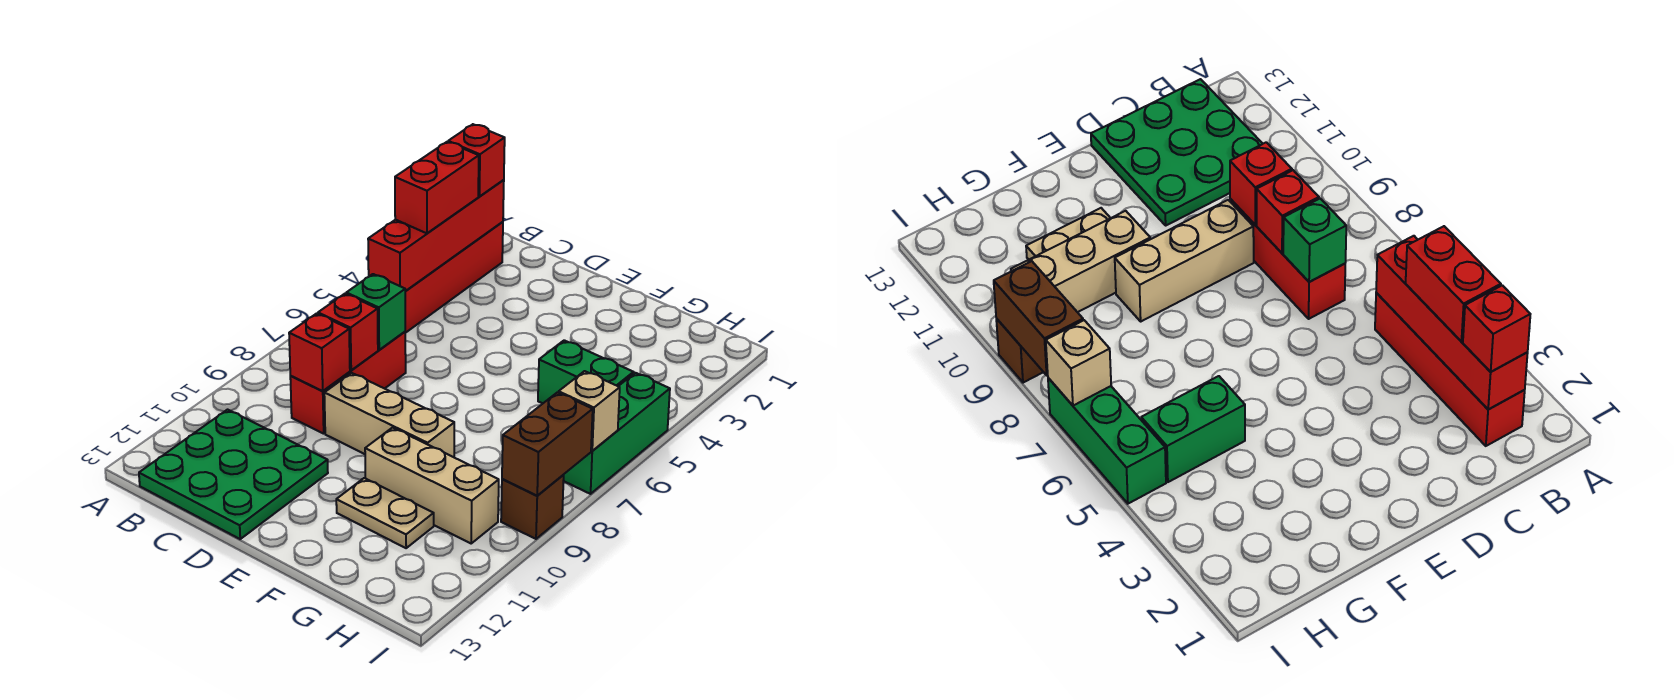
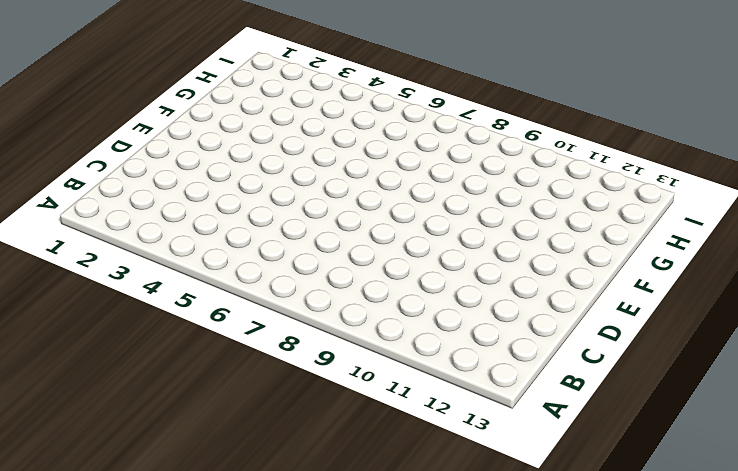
none -> red brick B2:B5 level 1
none -> green plate B11:D13 level 1
none -> red brick C7:C9 level 1

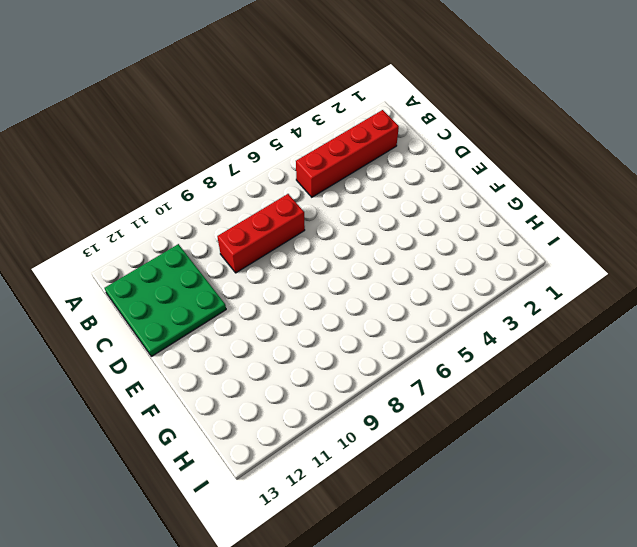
none -> tan brick D9:F9 level 1
none -> tan brick F10:H10 level 1
none -> tan plate F11:G11 level 1

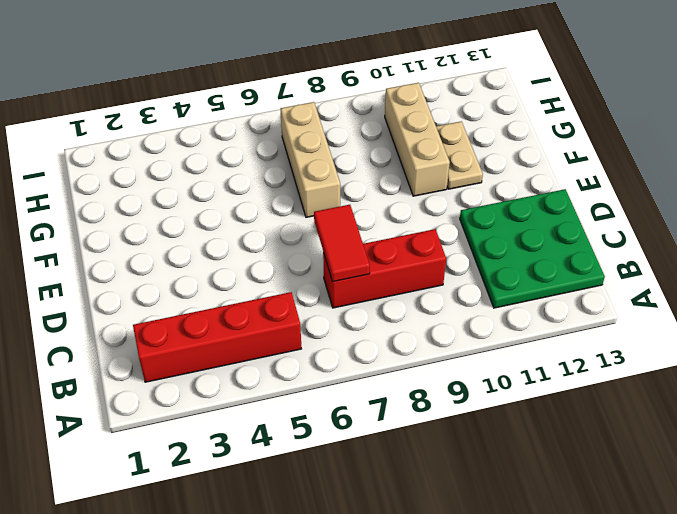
red tile C7:D7 level 2 -> green brick C7 level 2
tan brick F7:H7 level 1 -> tan brick D9:F9 level 1
none -> green brick G5:H5 level 1
none -> green brick I5:I7 level 1
none -> brown brick I9 level 1

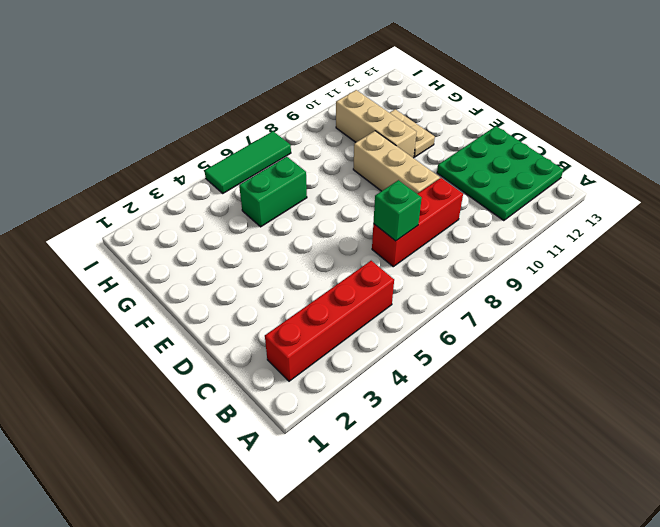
green brick G5:G6 level 1 -> green brick G5:H5 level 1
green tile I5:I7 level 1 -> green brick I5:I7 level 1
none -> brown brick I9 level 1
none -> red brick B2:B5 level 2
none -> red brick C8 level 2

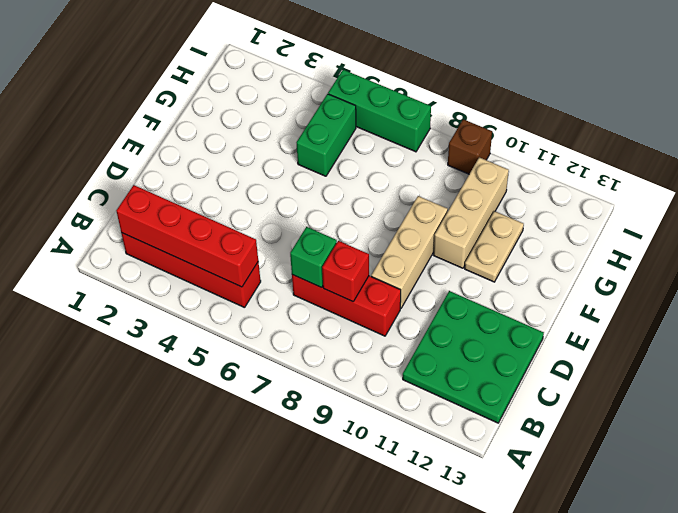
none -> red brick C9 level 2
none -> tan brick I7 level 2
none -> brown brick I8:I9 level 2

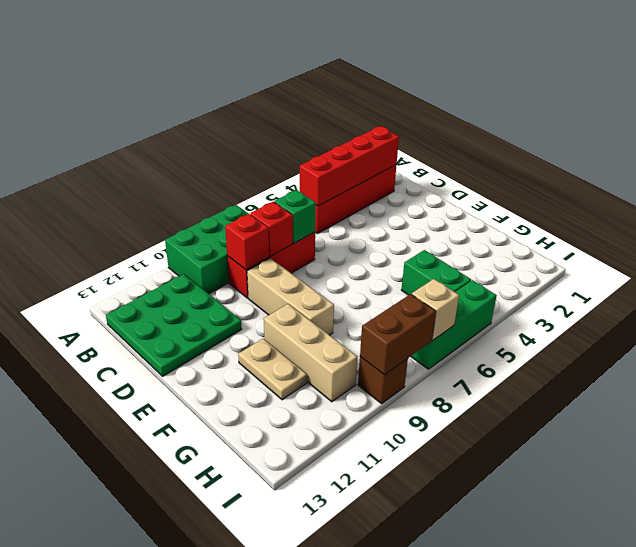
green brick A8:B10 level 1 -> none
none -> red brick B2 level 3
none -> red brick B3:B4 level 3

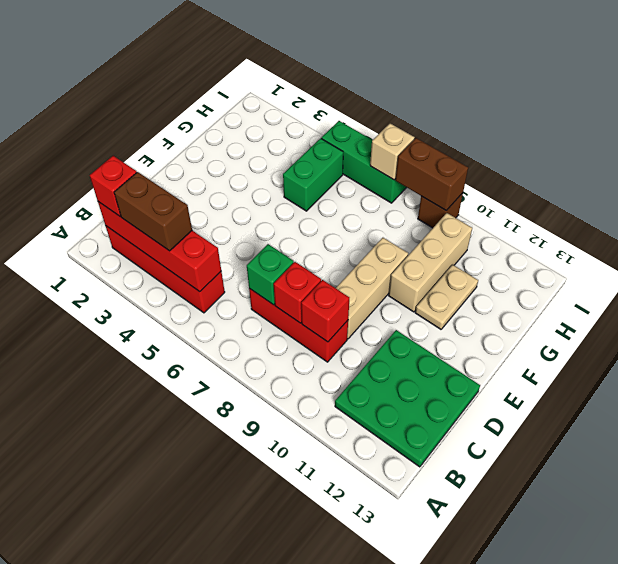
brown brick B3:B4 level 3 -> red brick B3:B4 level 3

